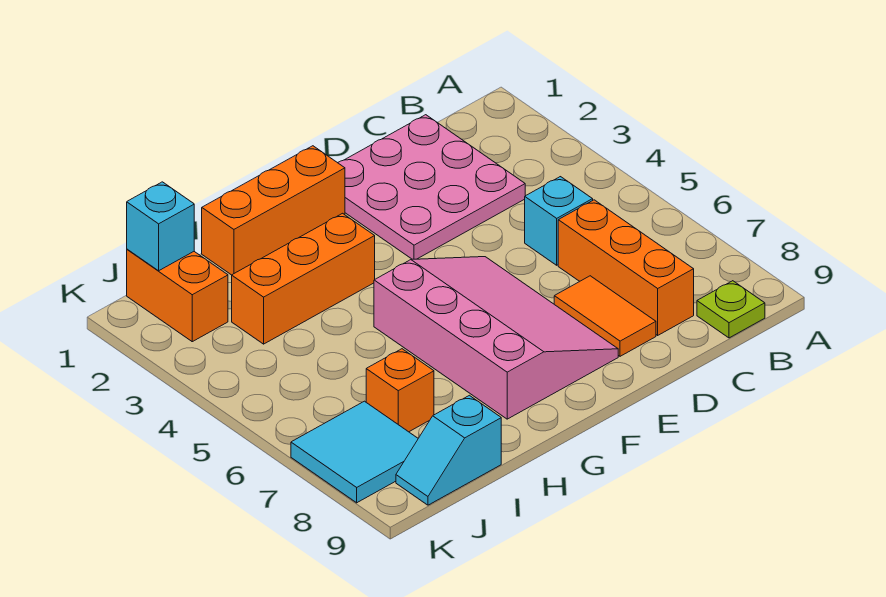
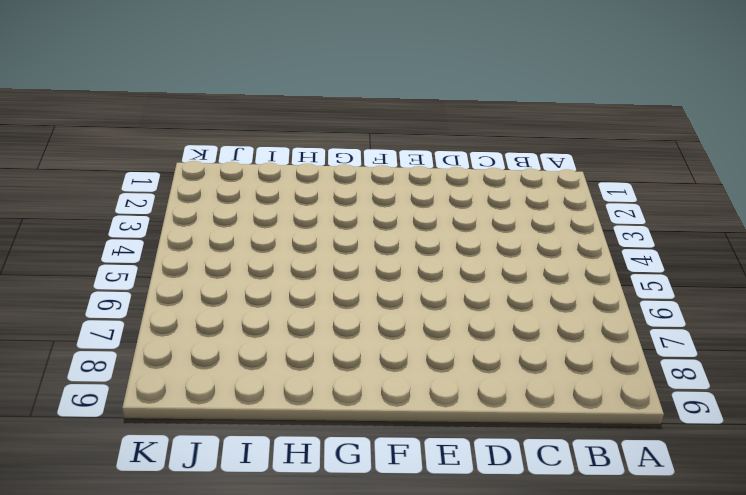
none -> lime plate B9 level 1
none -> pink plate C1:E3 level 1
none -> cyan brick C5 level 1

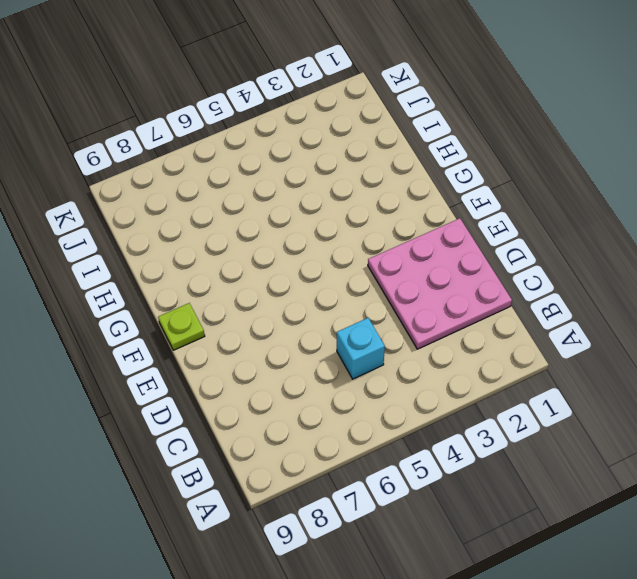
lime plate F9 level 1 -> lime plate B9 level 1
none -> orange brick C6:C8 level 1
none -> orange tile D7:D8 level 1
none -> pink slope E5:G8 level 1 top G

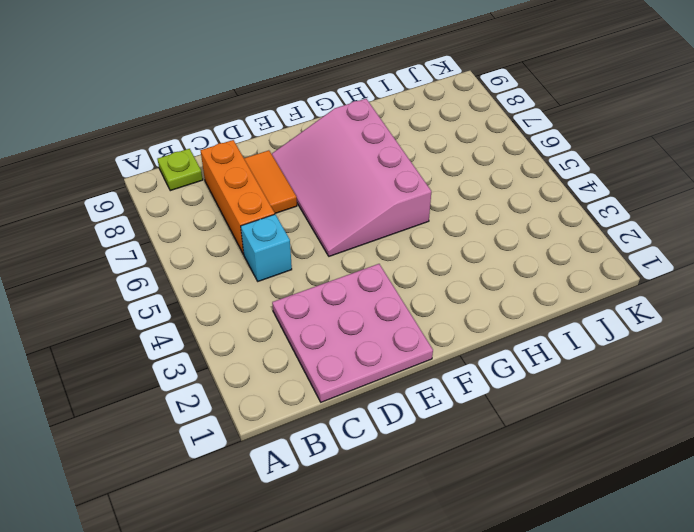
none -> orange brick F1:H1 level 1
none -> orange brick G3:I3 level 1
none -> orange brick I7 level 1

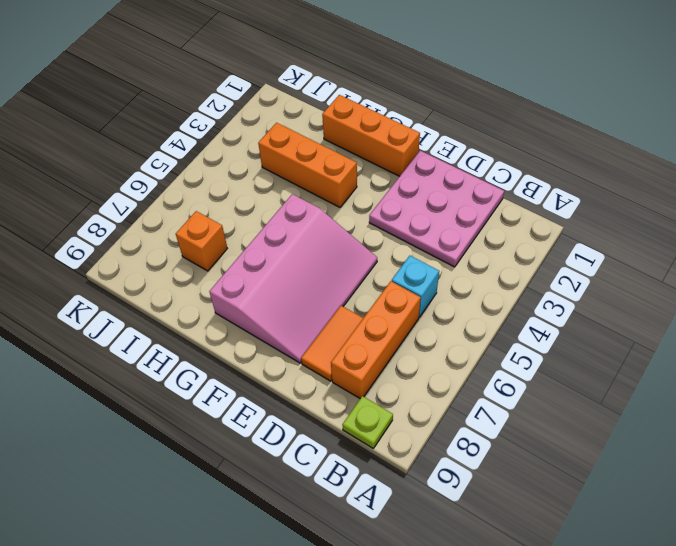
none -> cyan slope I9:J9 level 1 top I
none -> orange brick J1:J2 level 1
none -> cyan tile J7:K8 level 1

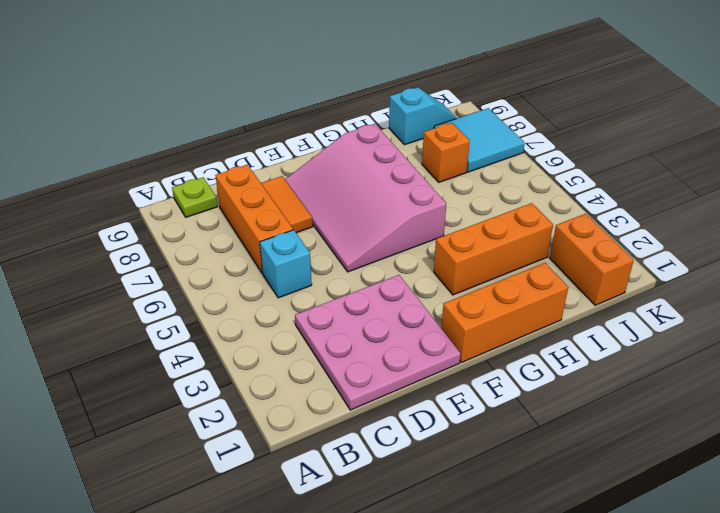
none -> cyan brick J1 level 2

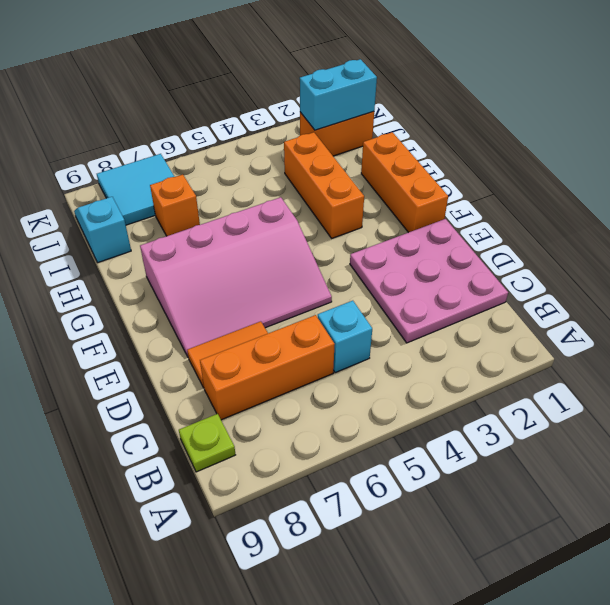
cyan brick J1:J2 level 2 -> cyan brick J1 level 2

